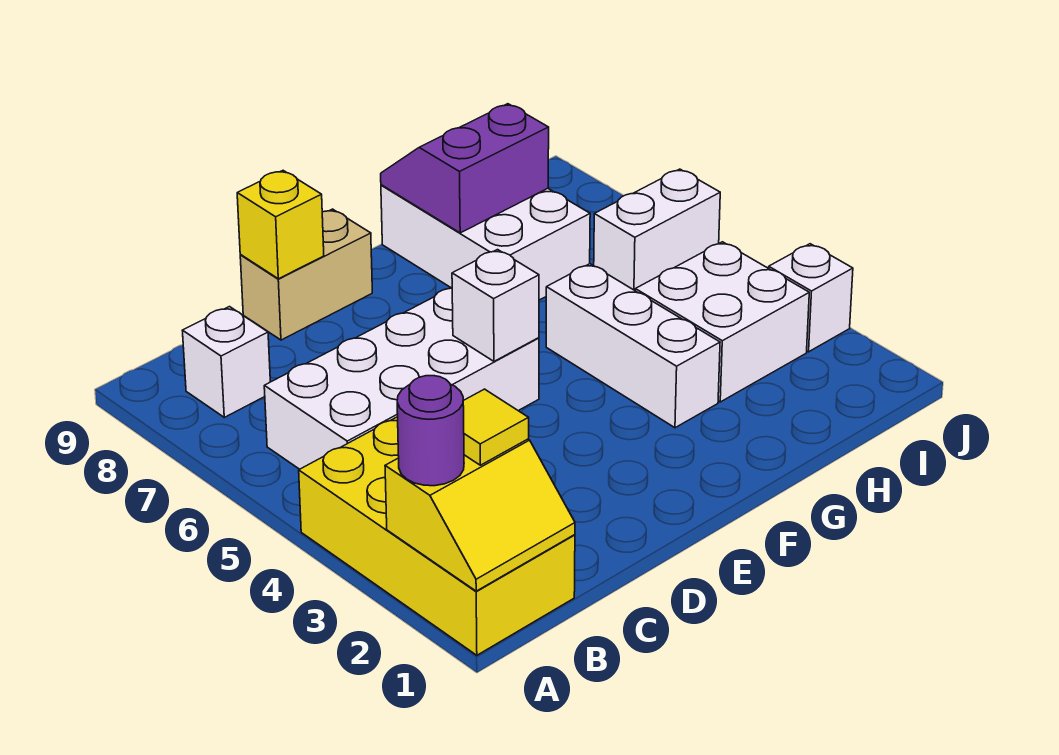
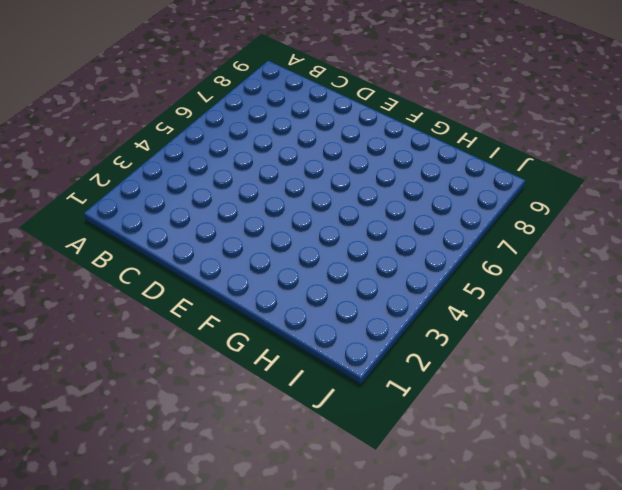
none -> yellow brick A1:B4 level 1
none -> white brick B5:E6 level 1
none -> white brick B8 level 1

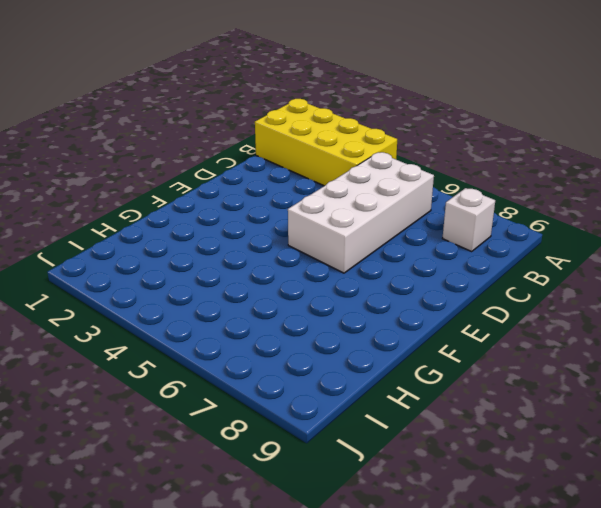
none -> tan brick D9:E9 level 1
none -> white brick G3:G5 level 1
none -> white brick G7:H9 level 1

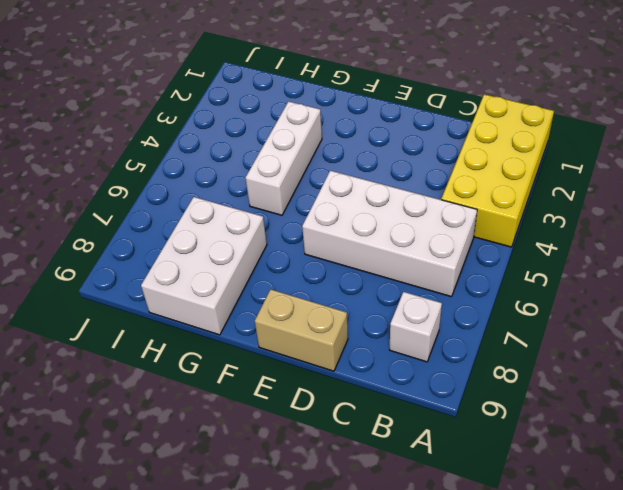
none -> white brick H3:I4 level 1
none -> white brick I6:J6 level 1
none -> white brick J3 level 1

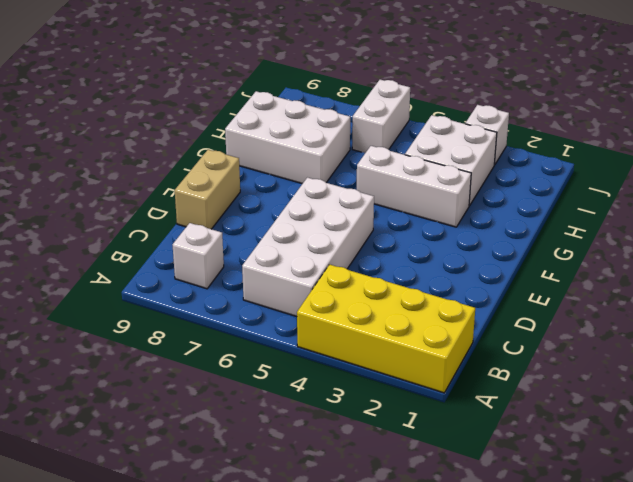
none -> yellow slope A1:B2 level 2 top 2
none -> yellow brick D9 level 2
none -> white brick E5 level 2

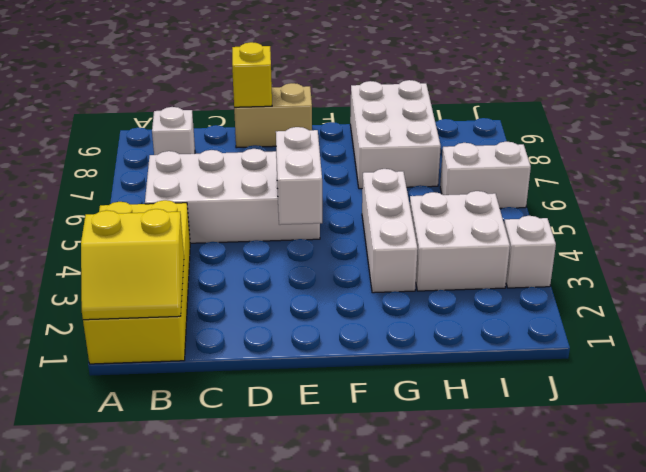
white brick E4:E5 level 2 -> white brick E5 level 2
none -> purple slope G8:H9 level 2 top 8
none -> purple round brick A2 level 3
none -> yellow tile B2 level 3

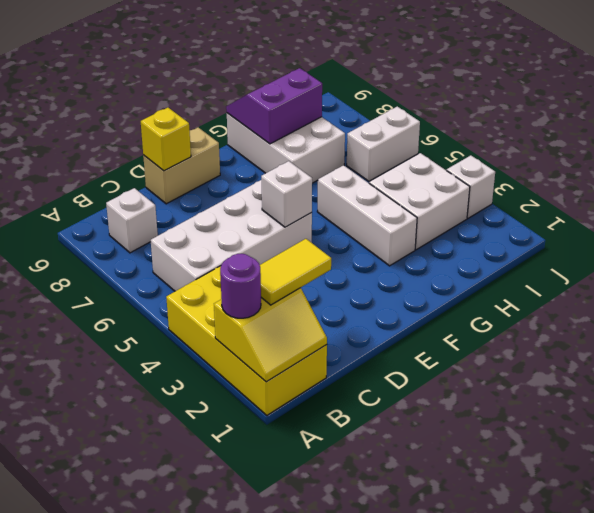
yellow tile B2:C2 level 3 -> yellow tile B2 level 3

